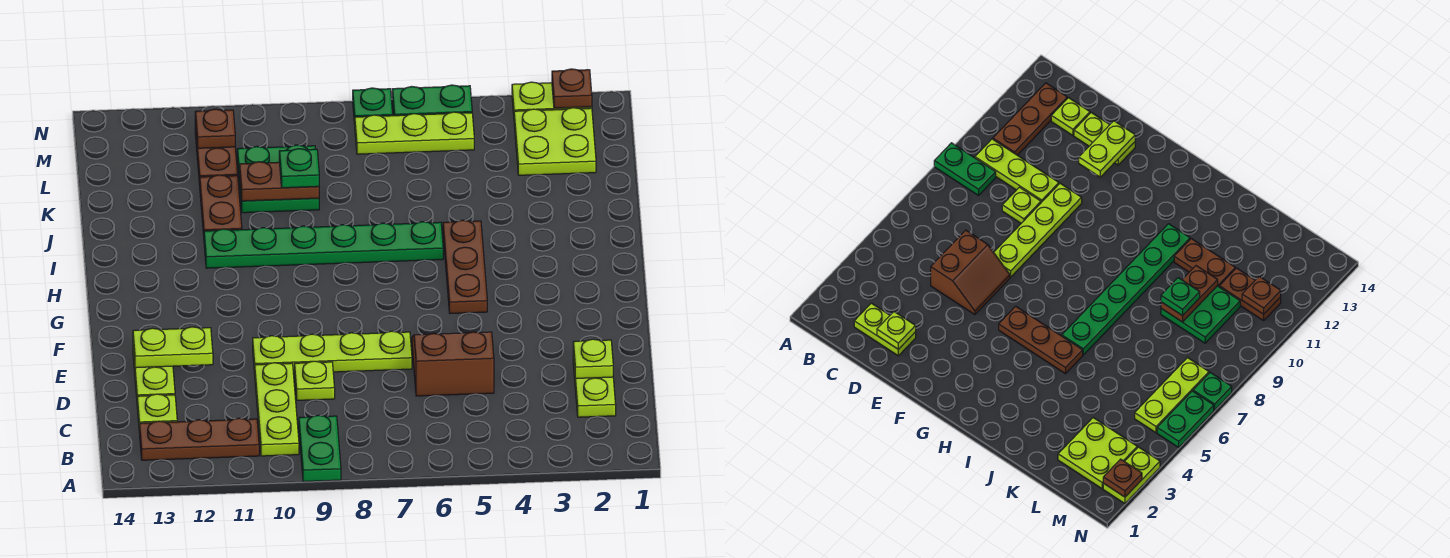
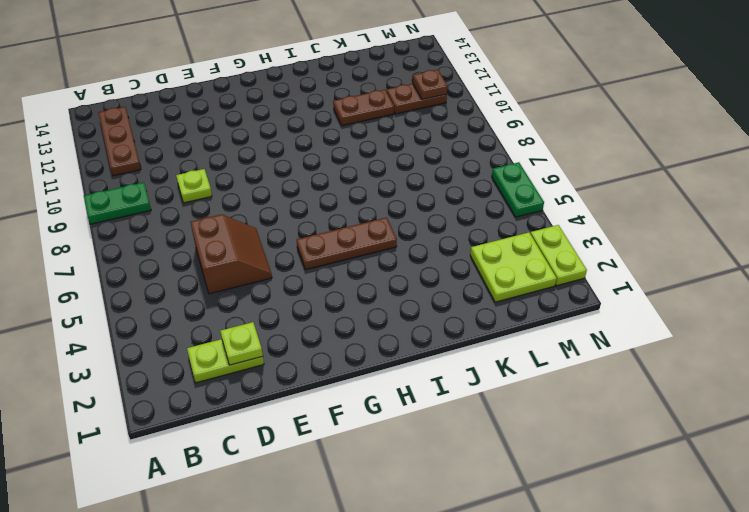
none -> lime plate B10:D10 level 1
none -> lime plate C13 level 1
none -> lime plate D13:E13 level 1

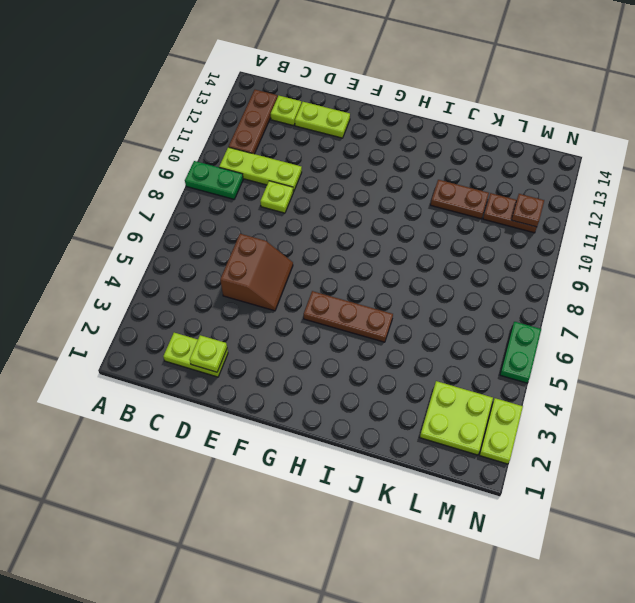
none -> lime plate E7:E10 level 1
none -> green plate I6:I11 level 1
none -> green plate K9:L10 level 1

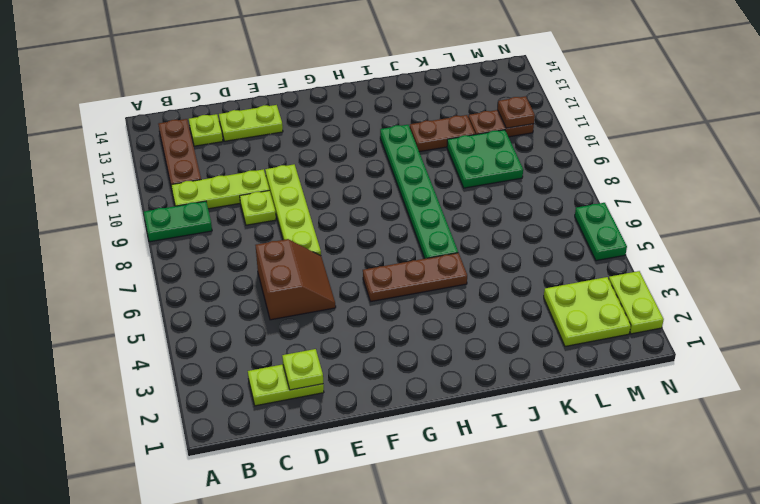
none -> lime plate M5:M7 level 1
none -> green plate N7 level 1
none -> lime plate E12:E13 level 2

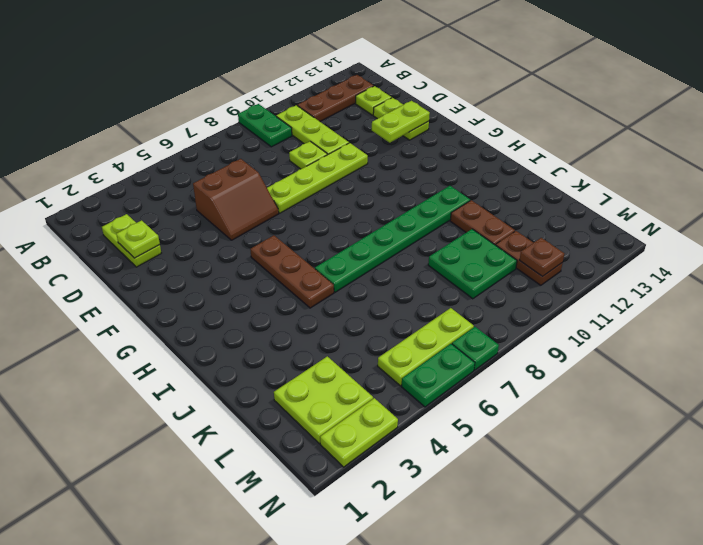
none -> brown plate K9:K10 level 2
none -> brown plate N2 level 2
none -> green plate K9 level 3

